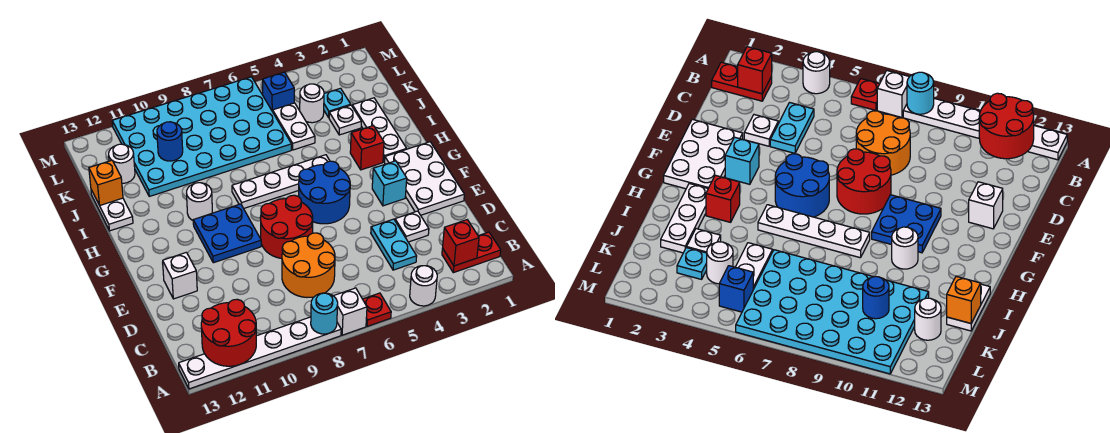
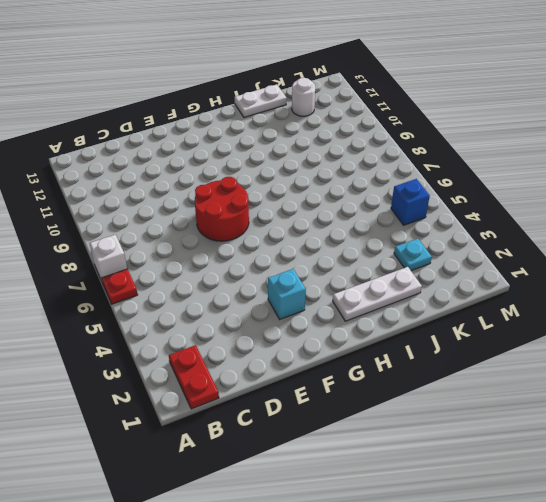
none -> white round brick A4 level 1
none -> white plate A8:A13 level 1
none -> cyan plate C4:D4 level 1
none -> orange round brick C7:D8 level 1

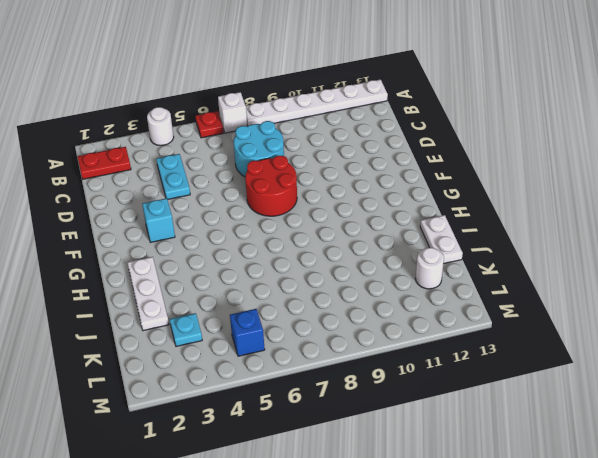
cyan round brick C7:D8 level 1 -> orange round brick C7:D8 level 1
none -> white plate D3 level 1
none -> white plate E1:G2 level 1
none -> white brick E12 level 1
none -> blue round brick F5:G6 level 1

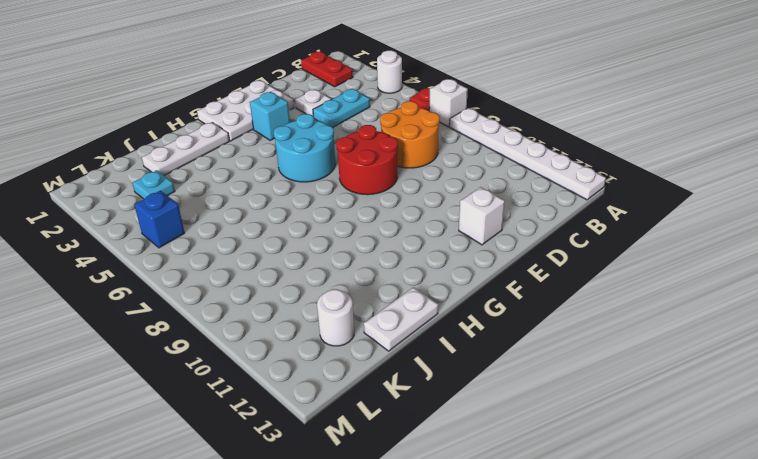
cyan round brick F5:G6 level 1 -> blue round brick F5:G6 level 1
none -> blue plate F9:G10 level 1
none -> red brick H3 level 1
none -> white plate H5:H8 level 1
none -> white round brick H10 level 1

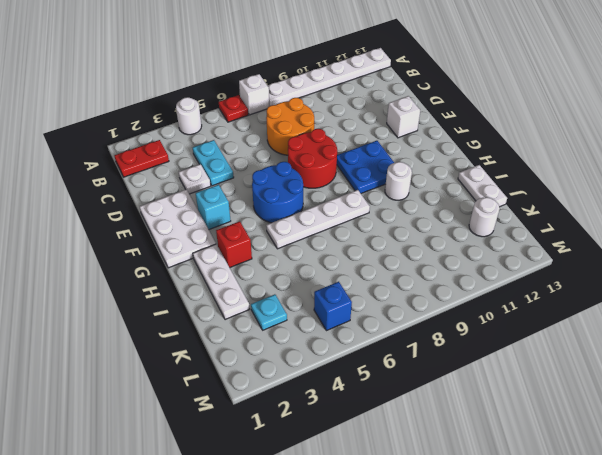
none -> white plate J3 level 1
none -> white plate J5:K5 level 1
none -> cyan plate J6:M11 level 1
none -> white round brick K4 level 1

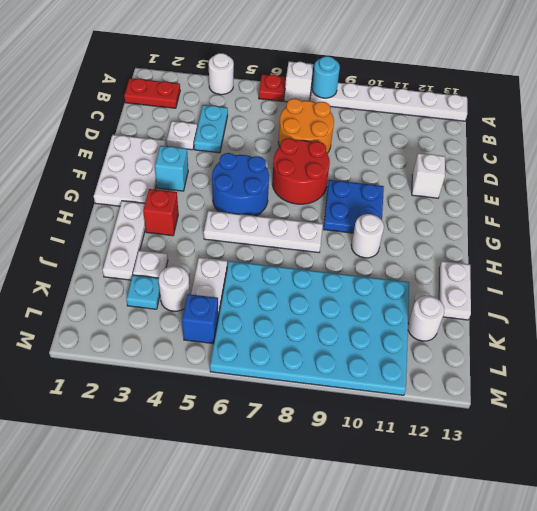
none -> red round brick A11:B12 level 2
none -> red brick B2 level 2
none -> orange brick J13 level 2
none -> blue round brick K10 level 2

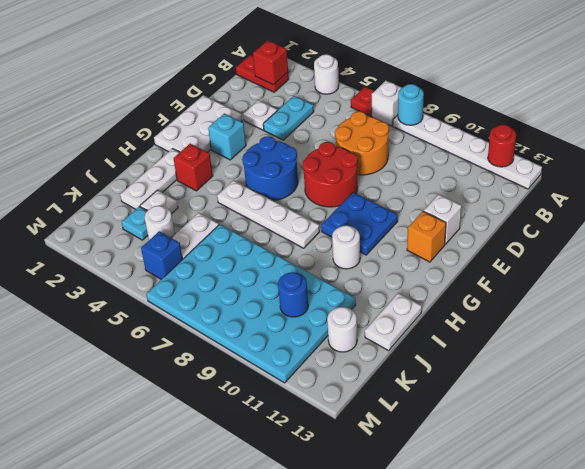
red round brick A12 level 2 -> red round brick A11:B12 level 2
orange brick F12 level 1 -> orange brick J13 level 2

